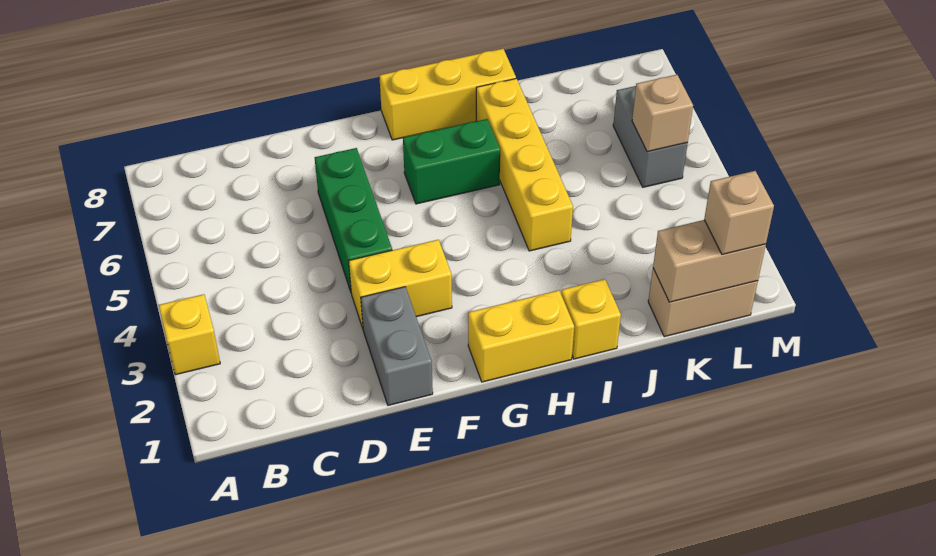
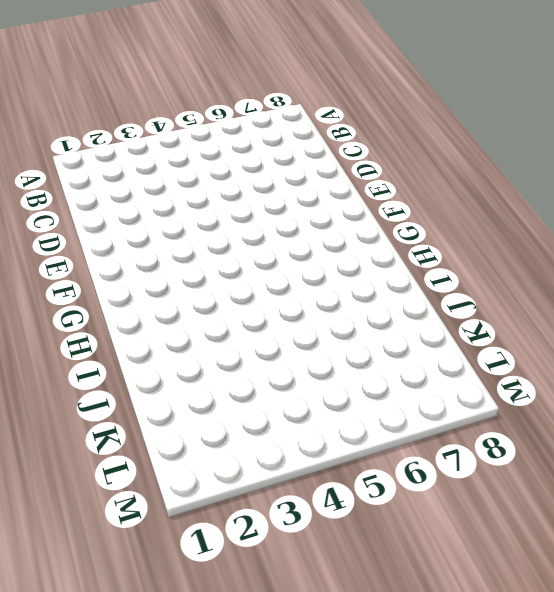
none -> yellow brick A3 level 1
none -> grey brick E1:E2 level 1
none -> yellow brick E3:F3 level 1

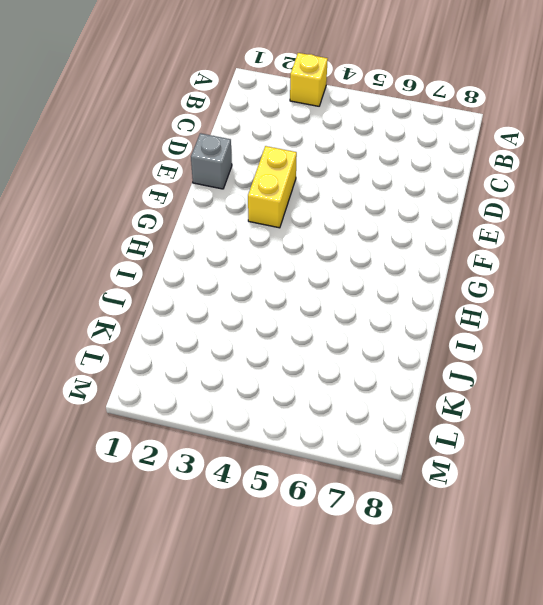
grey brick E1 level 1 -> grey brick E1:E2 level 1
none -> green brick E4:E6 level 1
none -> yellow brick G1:H1 level 1
none -> green brick G6:H6 level 1

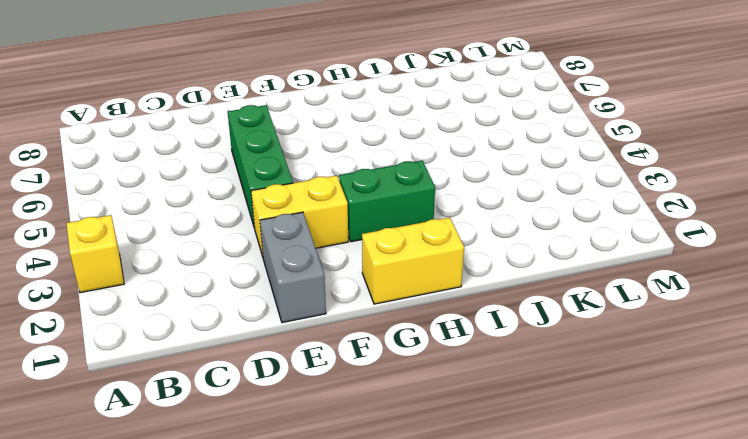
green brick G3:H3 level 1 -> green brick G6:H6 level 1
none -> yellow brick G8:I8 level 1
none -> yellow brick I1 level 1
none -> yellow brick I4:I7 level 1

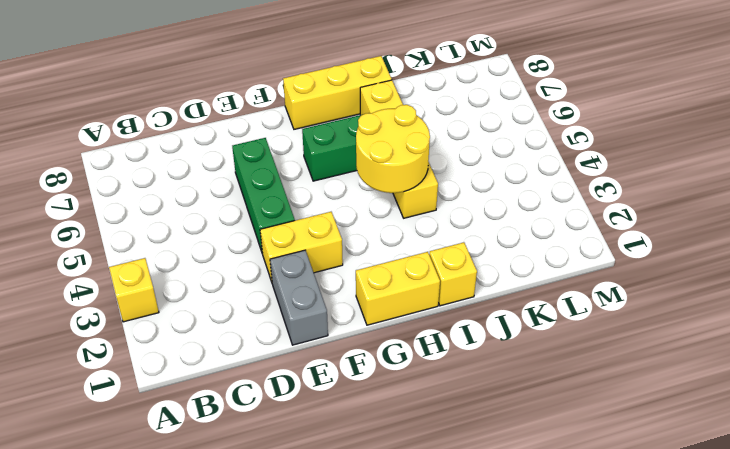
yellow round brick H4:I5 level 2 -> none
none -> tan brick K1:L1 level 1
none -> grey brick L5:L6 level 1
none -> tan brick K1:L1 level 2

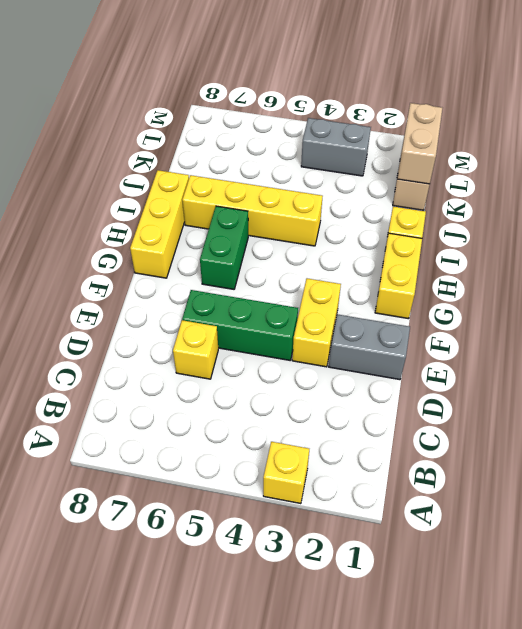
yellow brick D6 level 1 -> none
grey brick L3:L4 level 1 -> grey brick L5:L6 level 1
none -> tan brick L5 level 2
none -> tan brick L1 level 3

